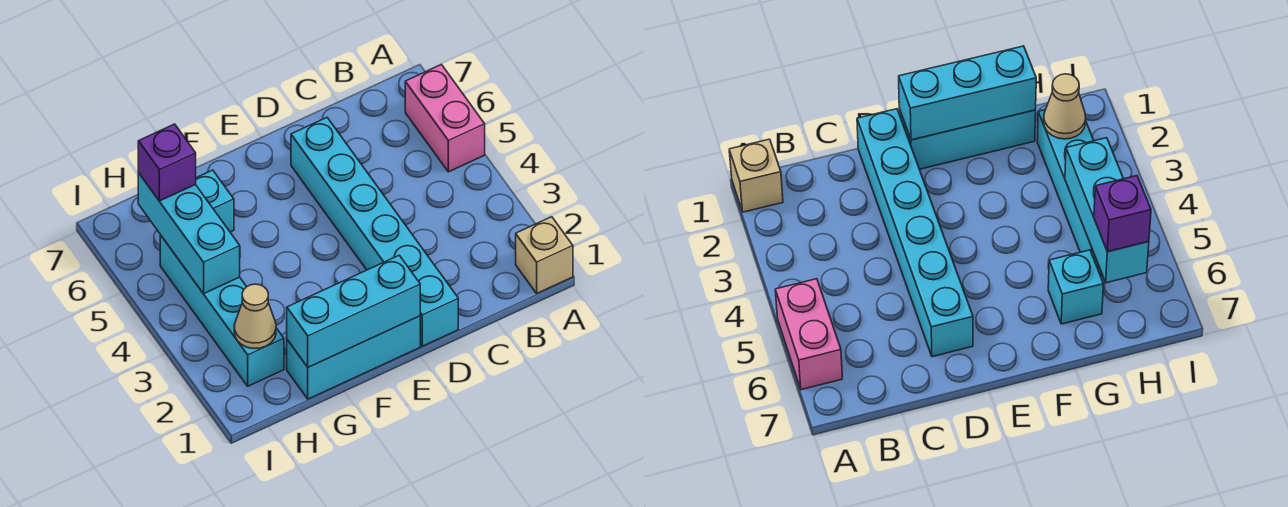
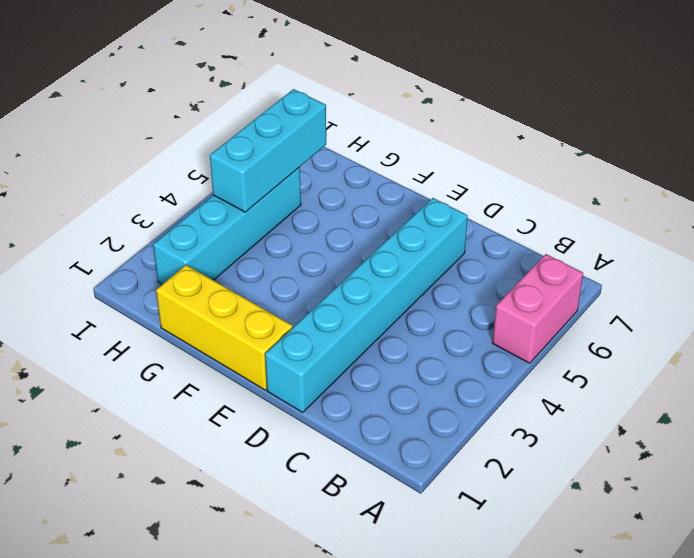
yellow brick E1:G1 level 1 -> cyan brick E1:G1 level 1
none -> tan brick A1 level 1
none -> cyan brick G6 level 1

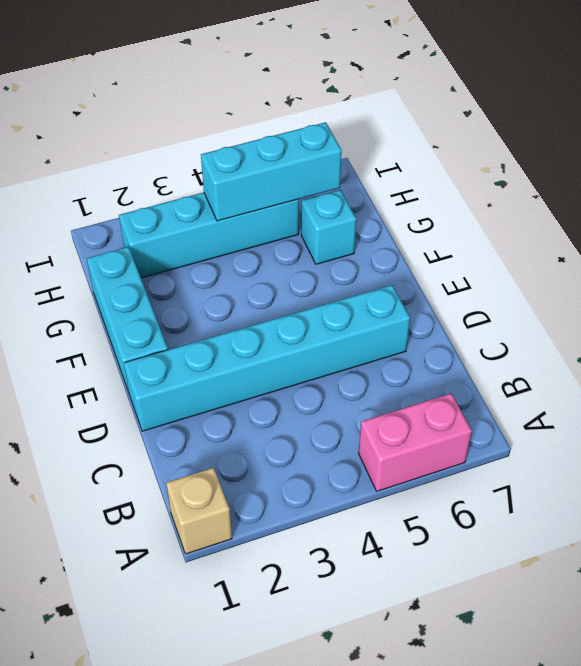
none -> cyan brick E1:G1 level 2
none -> tan cone H2 level 2

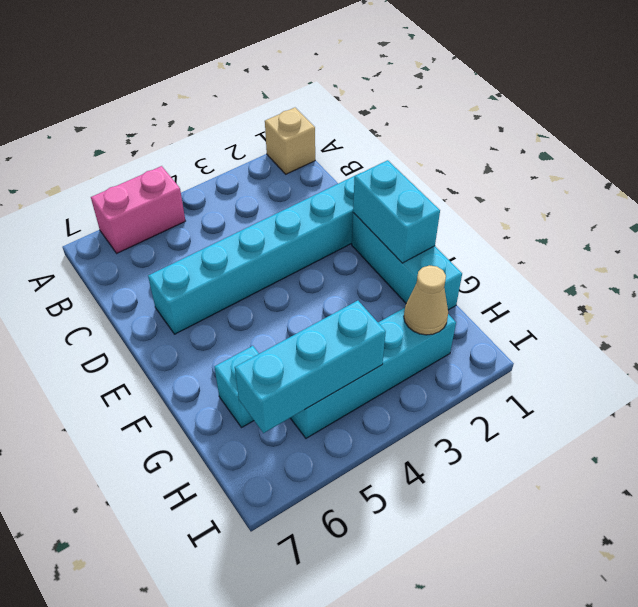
cyan brick E1:F1 level 2 -> cyan brick E1:G1 level 2
none -> purple brick H6 level 3

